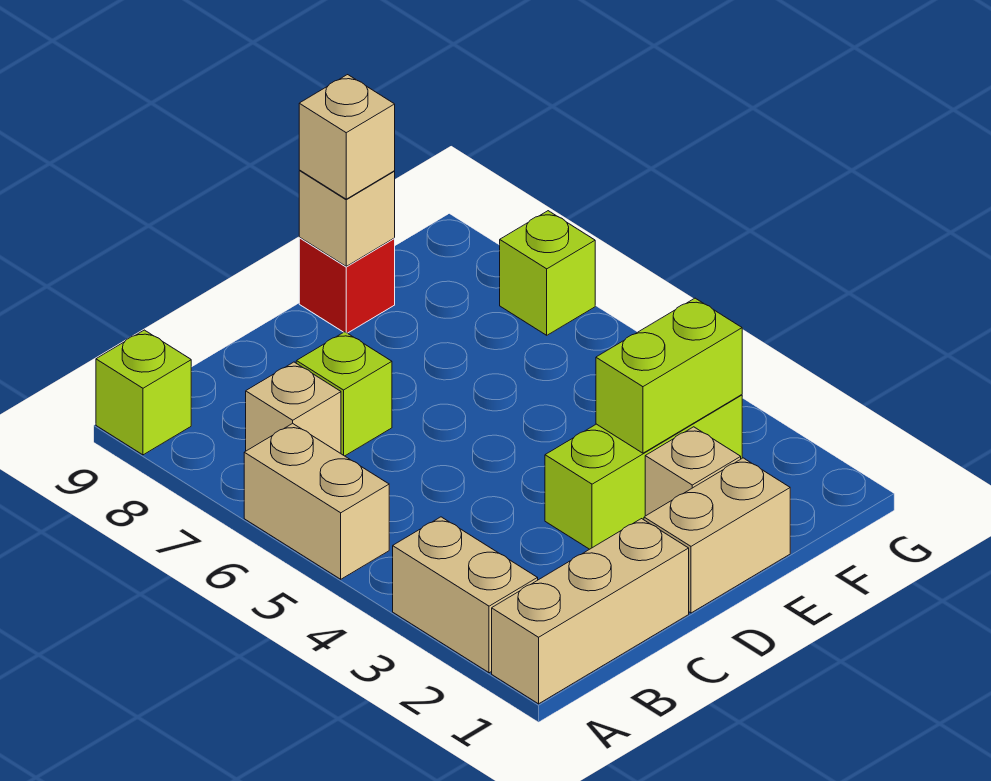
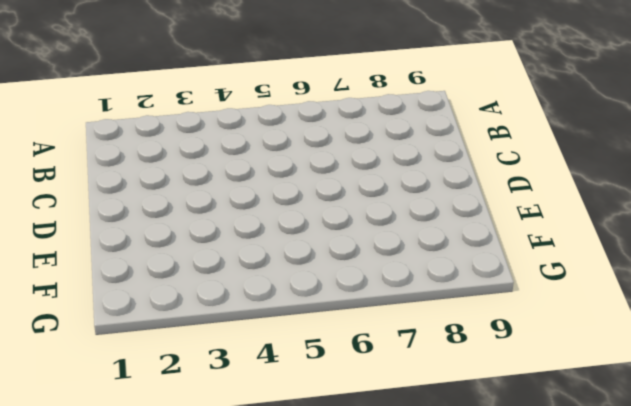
none -> tan brick A1:C1 level 1
none -> tan brick A2:A3 level 1
none -> tan brick A5:A6 level 1

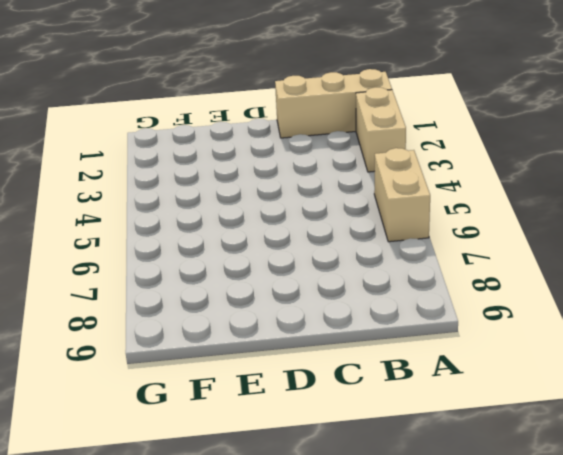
none -> lime brick A9 level 1
none -> tan brick B7 level 1
none -> lime brick C7 level 1

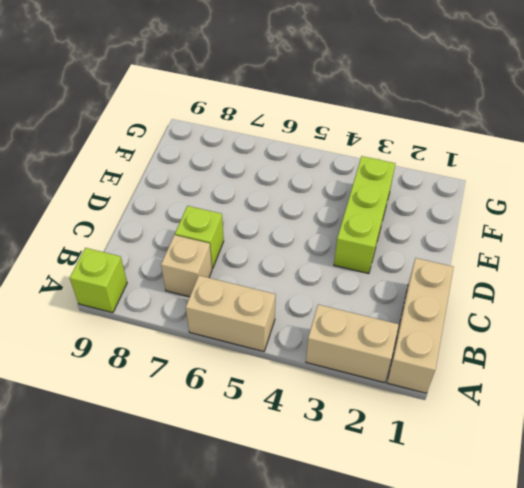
none -> tan brick D1:E1 level 1
none -> tan brick E2 level 1
none -> red brick E9 level 1

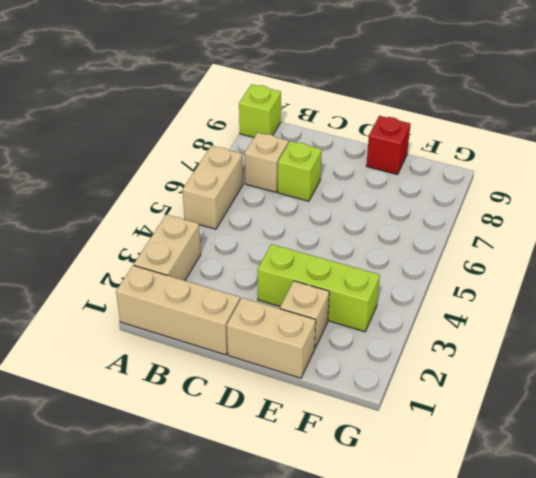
none -> lime brick G7 level 1
none -> lime brick E3:F3 level 2
none -> tan brick E9 level 2

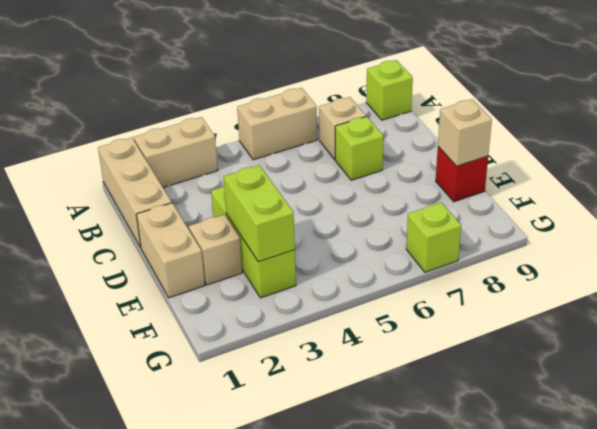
none -> tan brick E9 level 3

